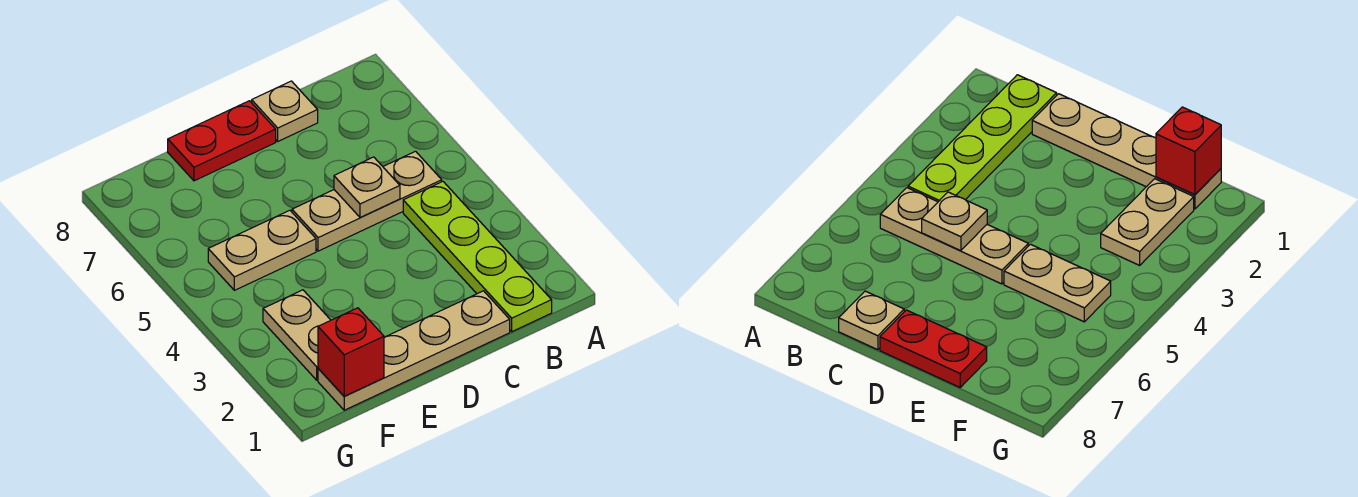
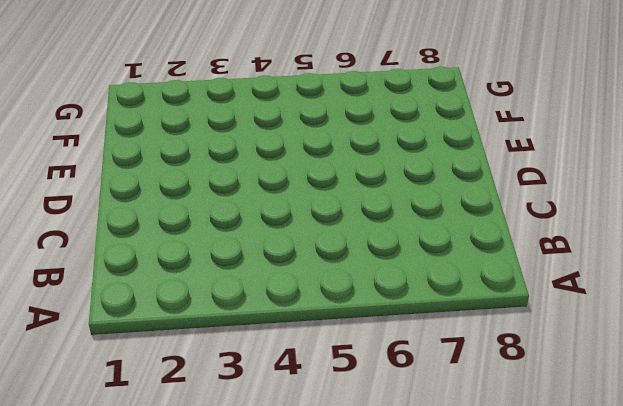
none -> lime plate B1:B4 level 1
none -> tan plate B5:D5 level 1

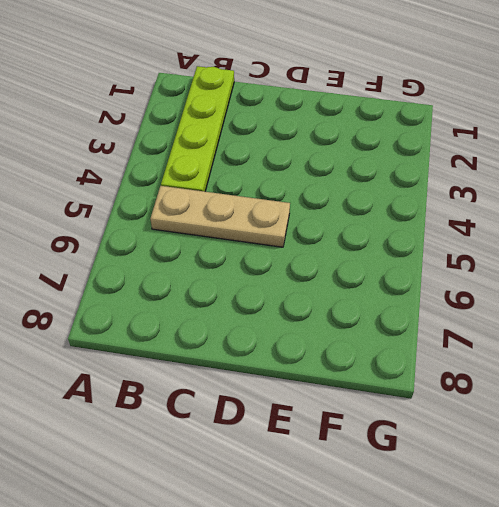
none -> tan plate C1:F1 level 1
none -> tan plate C8 level 1

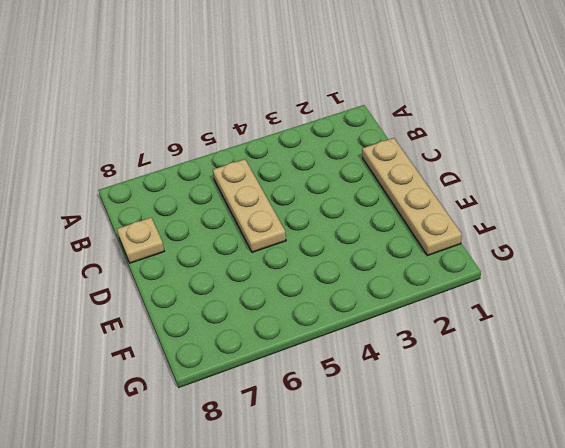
none -> lime plate B1:B4 level 1
none -> red plate D8:E8 level 1

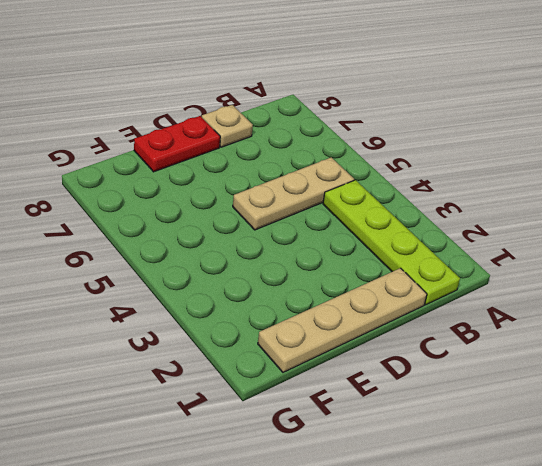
none -> tan plate E5:F5 level 1
none -> tan plate F2:F3 level 1

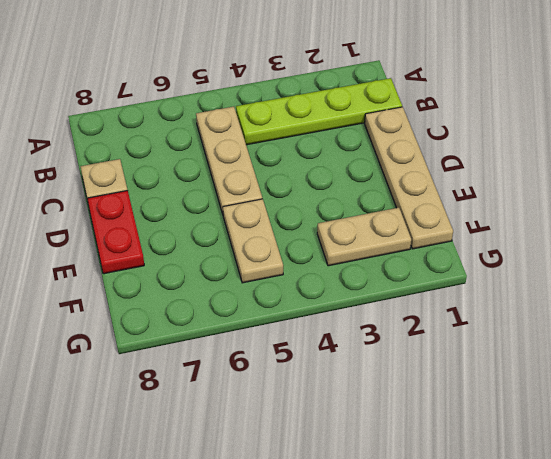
none -> tan plate C5 level 2
none -> red brick F1 level 2

